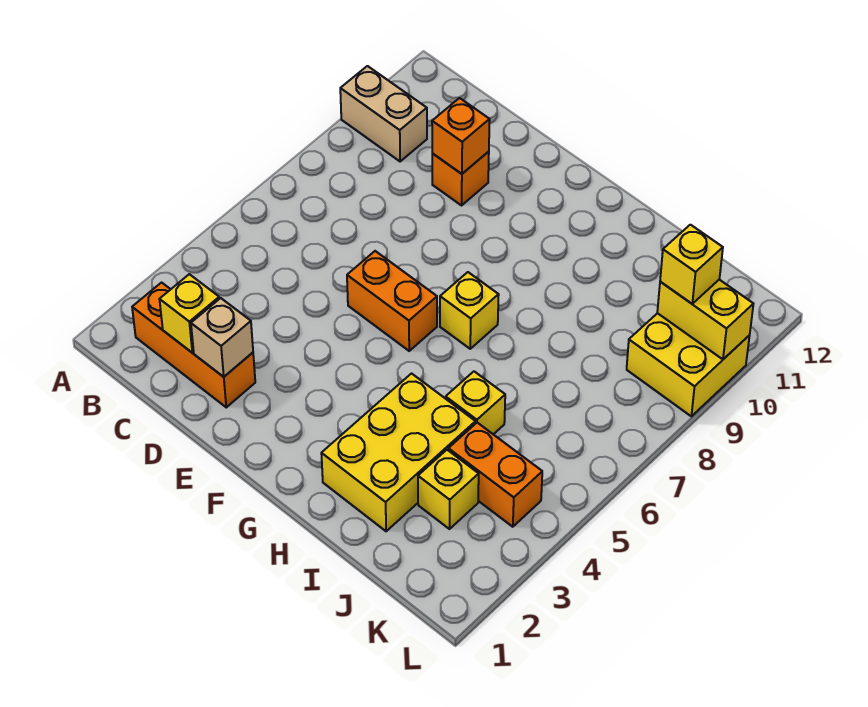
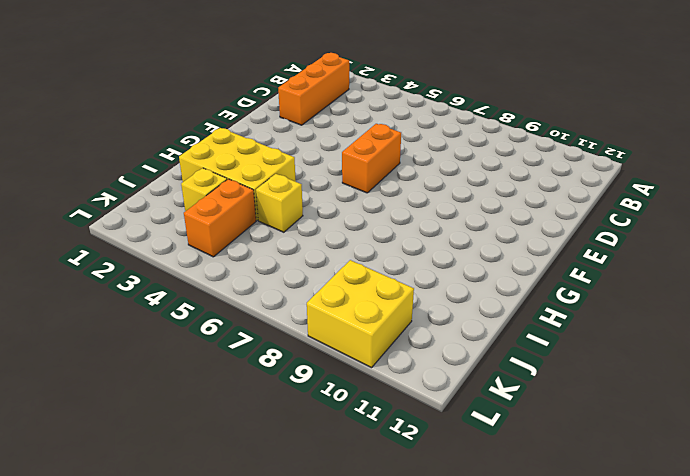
none -> tan brick A10:B10 level 1
none -> orange brick D10 level 1
none -> yellow brick G7 level 1

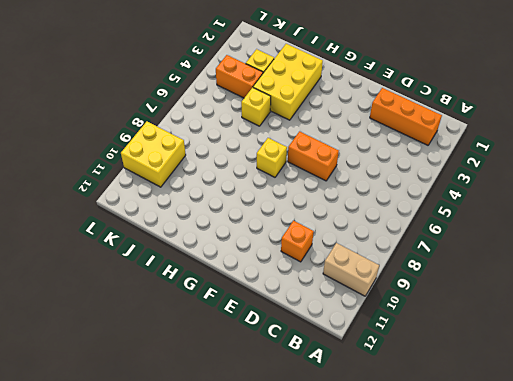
none -> yellow brick C2 level 2
none -> tan brick D2 level 2
none -> orange brick D10 level 2

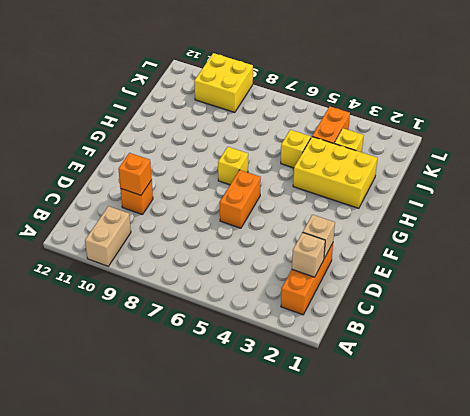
tan brick C2 level 2 -> yellow brick C2 level 2
none -> yellow brick K10:L10 level 2
none -> yellow brick K10 level 3

